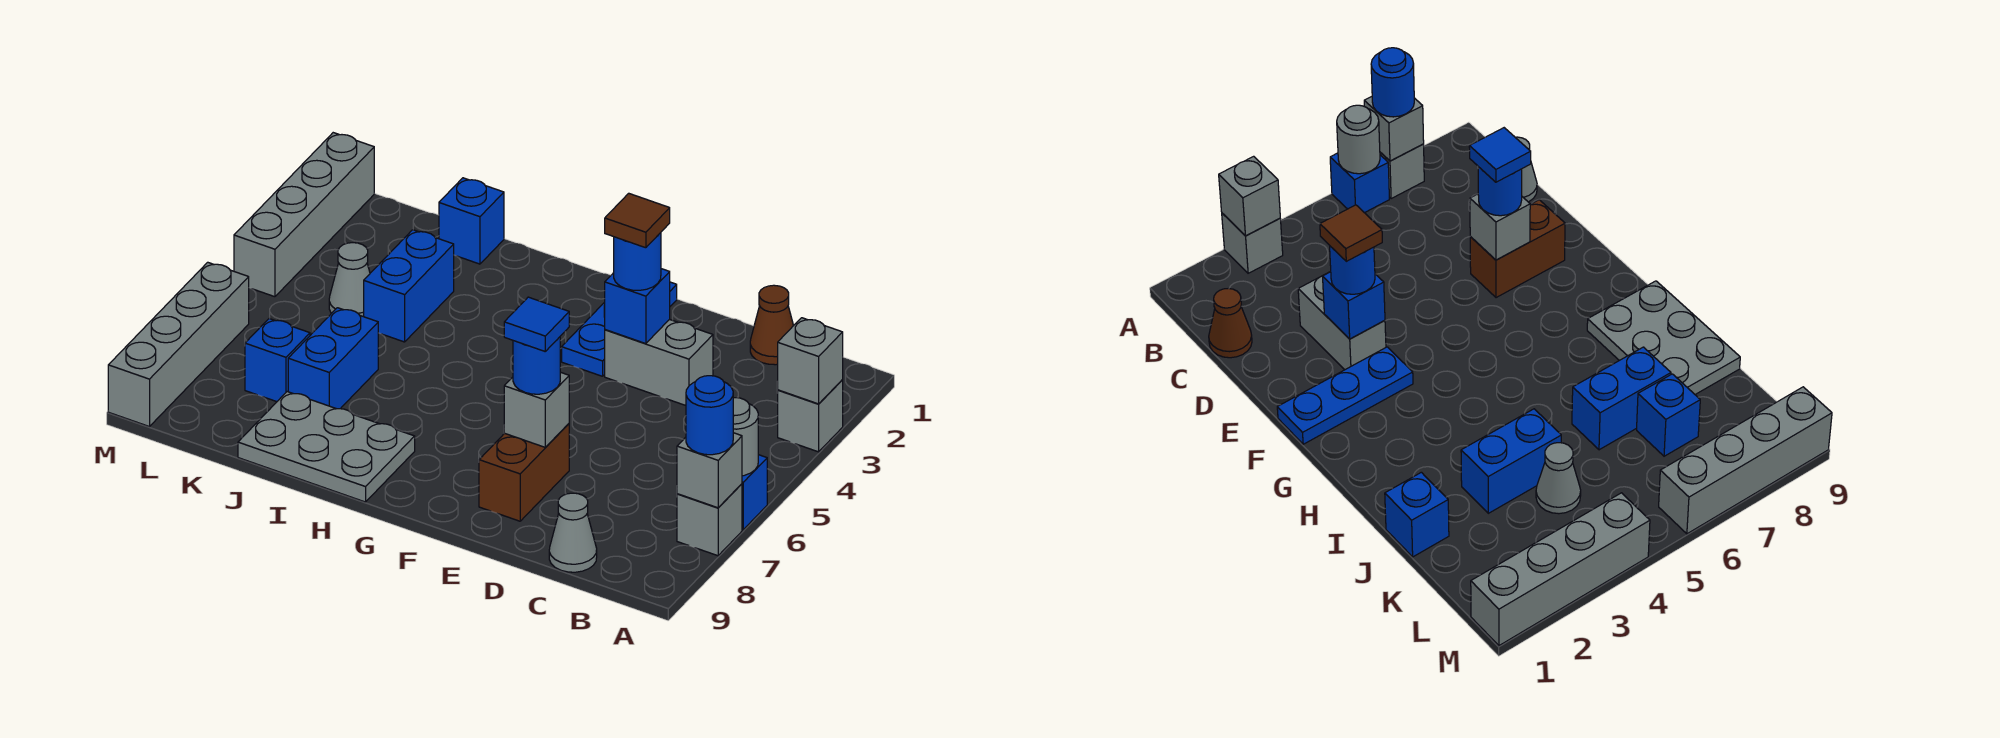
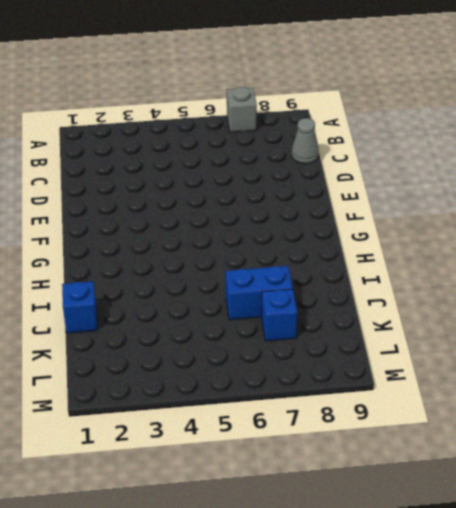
none -> grey brick A3 level 1
none -> blue brick A6 level 1
none -> brown cone C1 level 1

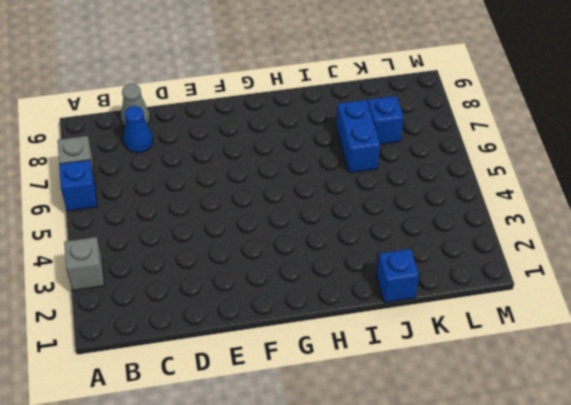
blue cone C8 level 1 -> none
none -> brown cone C1 level 1
none -> grey brick D3:E3 level 1
none -> brown brick E7:E8 level 1

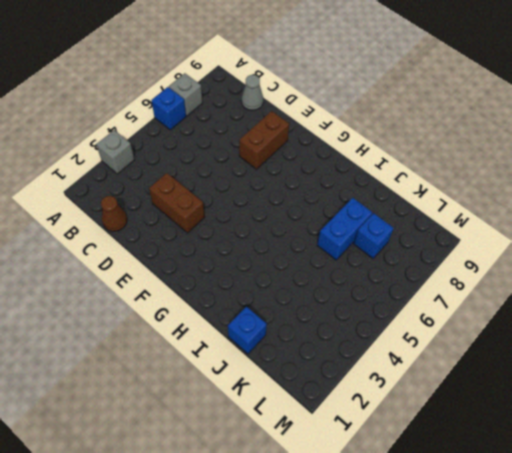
brown brick D3:E3 level 1 -> grey brick D3:E3 level 1
none -> blue plate F1:F3 level 1
none -> grey plate H8:J9 level 1
none -> blue brick J3:J4 level 1

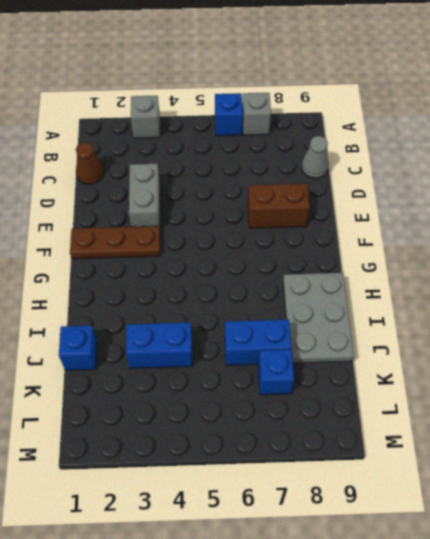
brown plate F1:F3 level 1 -> blue plate F1:F3 level 1
none -> grey cone K4 level 1
none -> grey brick M1:M4 level 1
none -> grey brick M6:M9 level 1

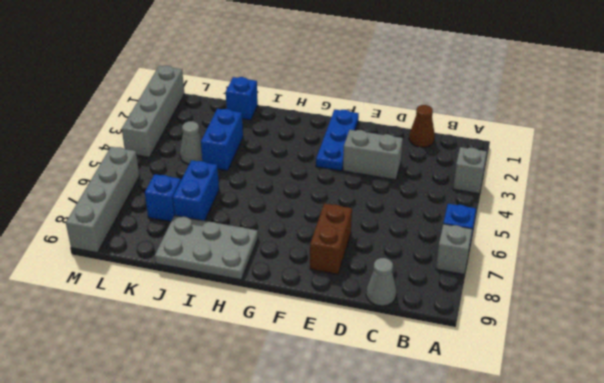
none -> grey brick A3 level 2
none -> grey round brick A6 level 2
none -> grey brick A7 level 2

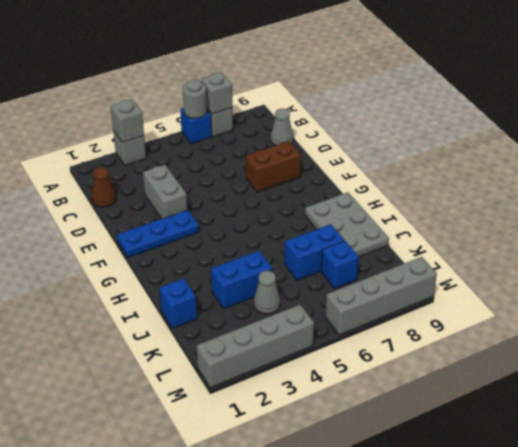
none -> blue brick E3 level 2
none -> grey brick E7 level 2
none -> blue round brick A7 level 3

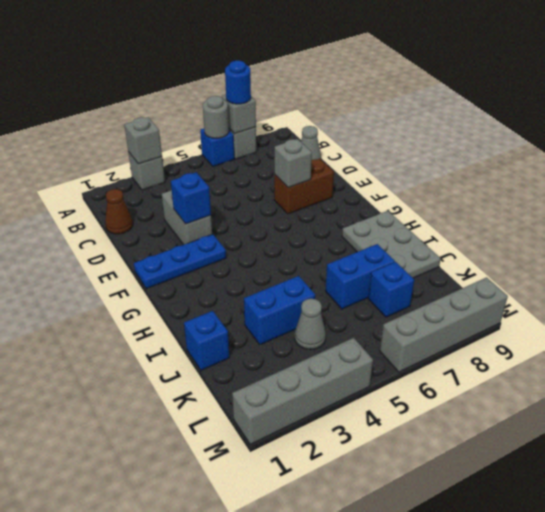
none -> blue round brick E3 level 3
none -> blue round brick E7 level 3
none -> brown tile E3 level 4

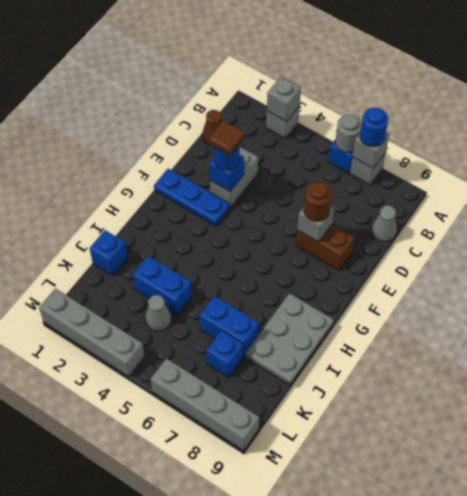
brown round brick E7 level 3 -> blue round brick E7 level 3
none -> blue tile E7 level 4

